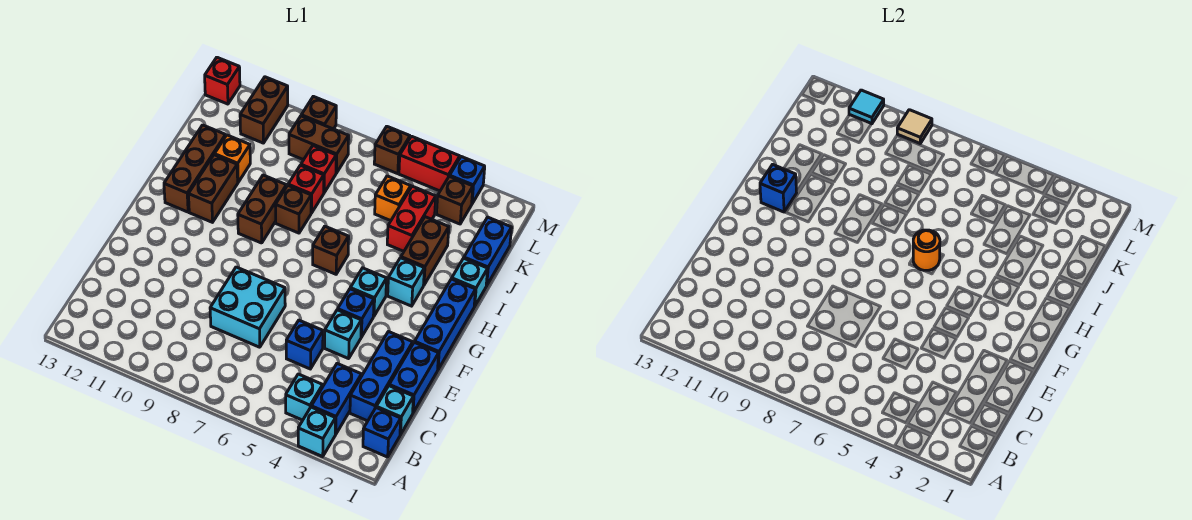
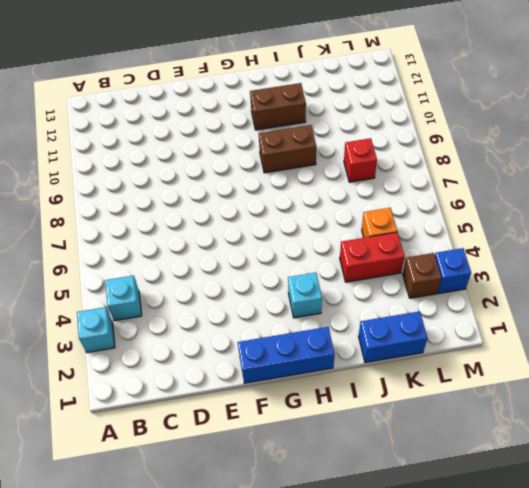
none -> blue brick B1 level 1
none -> blue brick B3:C3 level 1
none -> cyan brick C1 level 1
none -> blue brick C2:E2 level 1

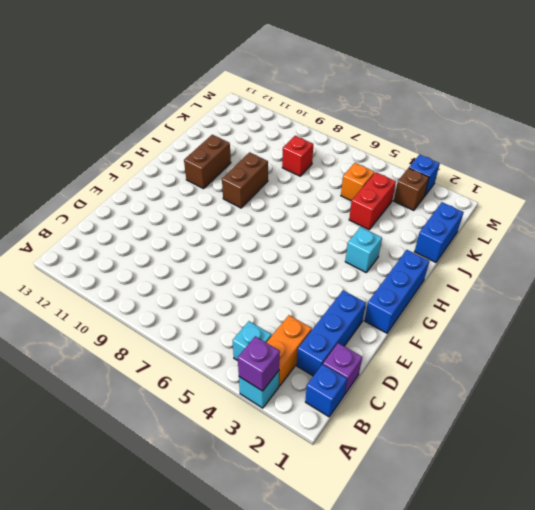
purple brick A3 level 2 -> none
orange brick B3:C3 level 1 -> blue brick B3:C3 level 1
purple brick C1 level 1 -> cyan brick C1 level 1
none -> blue brick D1:E1 level 1
none -> blue brick D5 level 1
none -> cyan brick D7:E8 level 1
none -> cyan brick E4 level 1

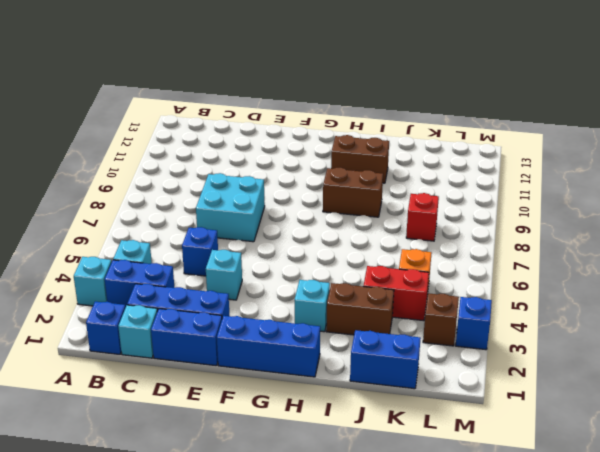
none -> blue brick F4 level 1
none -> cyan brick G4 level 1
none -> brown brick H6 level 1
none -> brown brick H12:J12 level 1

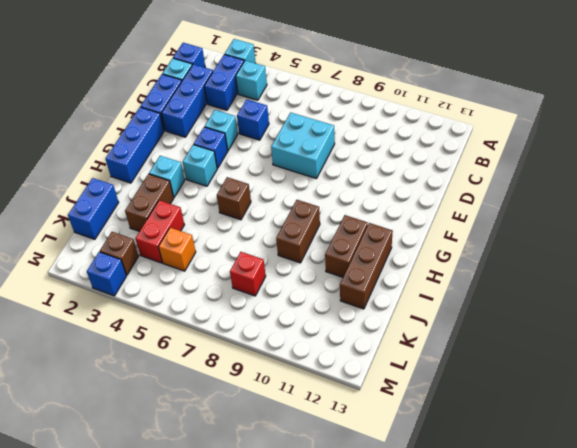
none -> cyan brick I1 level 1
none -> brown brick I8 level 1
none -> red brick J8 level 1
none -> orange brick J11 level 1

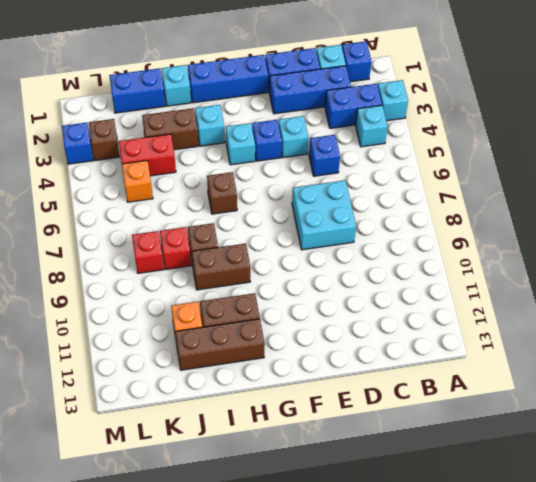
none -> brown brick L8:L9 level 1
none -> brown brick L11:M11 level 1
none -> red brick M4:M5 level 1
none -> brown brick M6 level 1

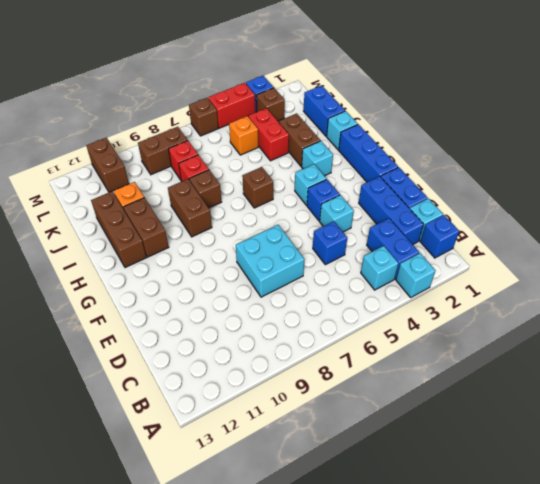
none -> brown brick M9 level 1
none -> red brick M13 level 1
none -> orange round brick H6 level 2
none -> blue brick H12 level 2

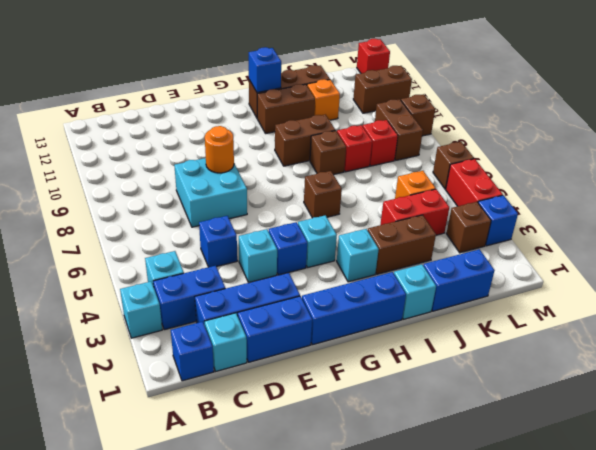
orange round brick E8 level 2 -> orange round brick H6 level 2
none -> tan tile M9 level 2
none -> cyan tile M11 level 2

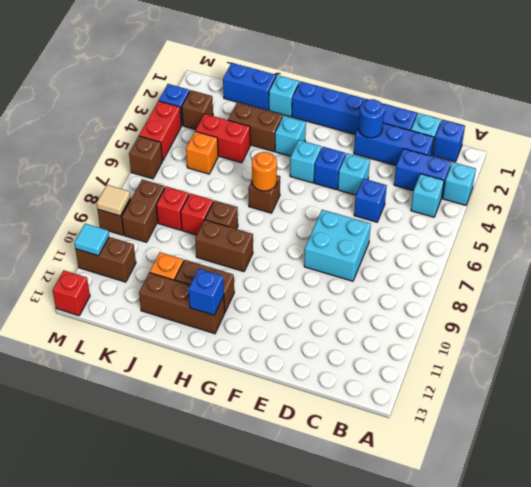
blue round brick E2 level 2 -> none

